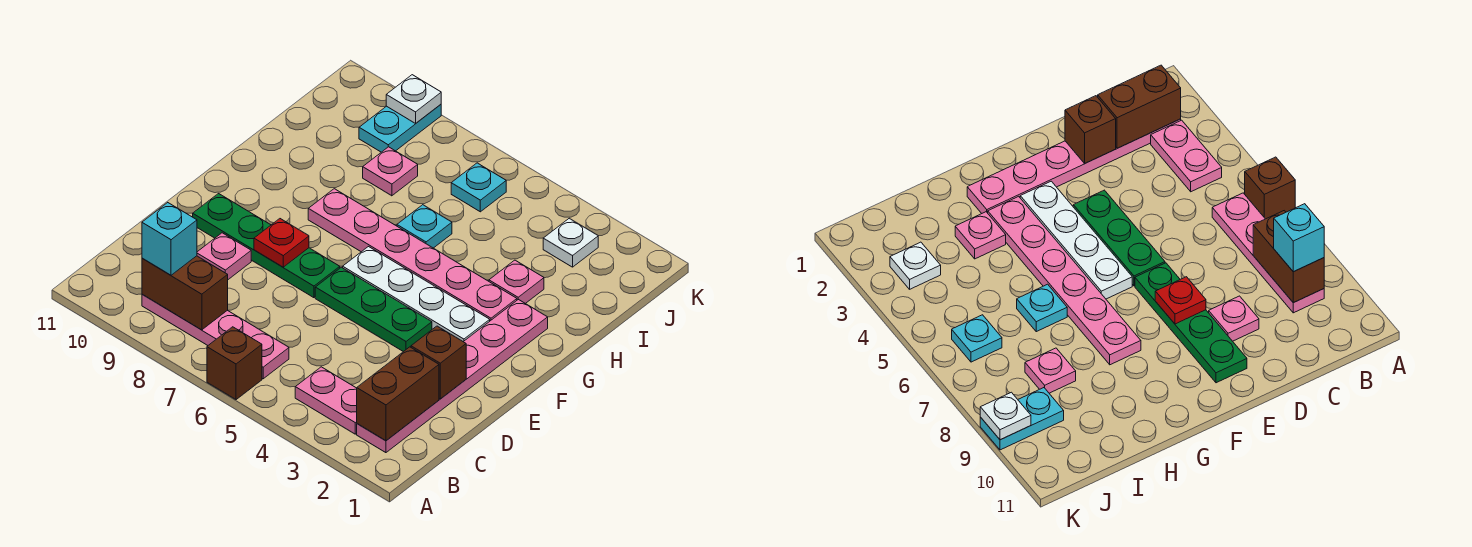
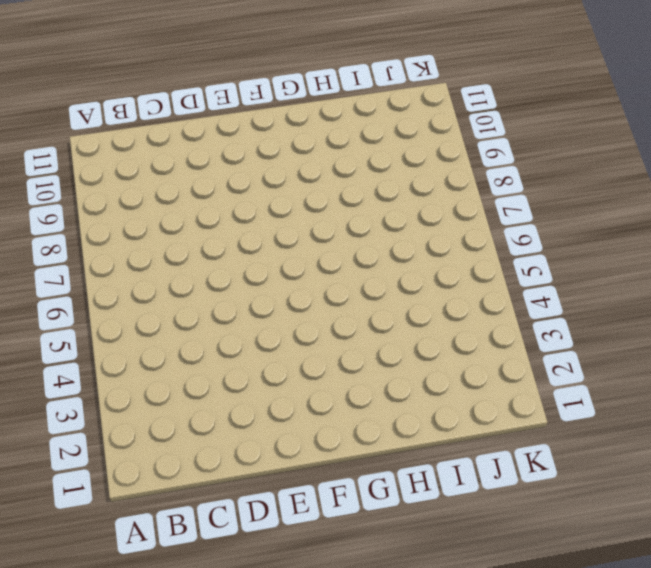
none -> brown brick A6 level 1
none -> pink plate B2:G2 level 1
none -> pink plate B3:B4 level 1

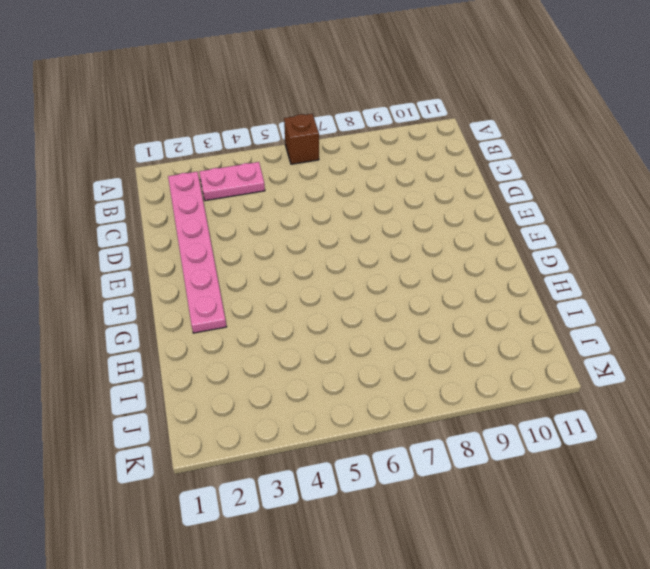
none -> pink plate B6:B9 level 1
none -> pink plate D9 level 1
none -> green plate E4:E6 level 1

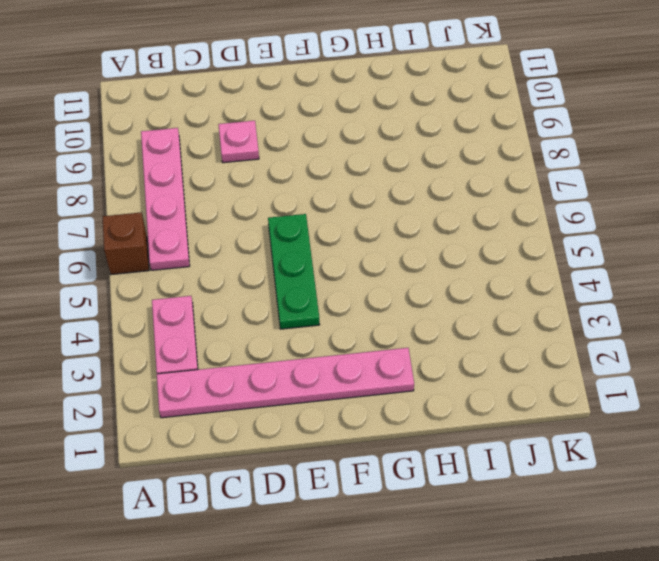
none -> green plate E7:E10 level 1
none -> white plate F3:F6 level 1
none -> pink plate G3:G8 level 1

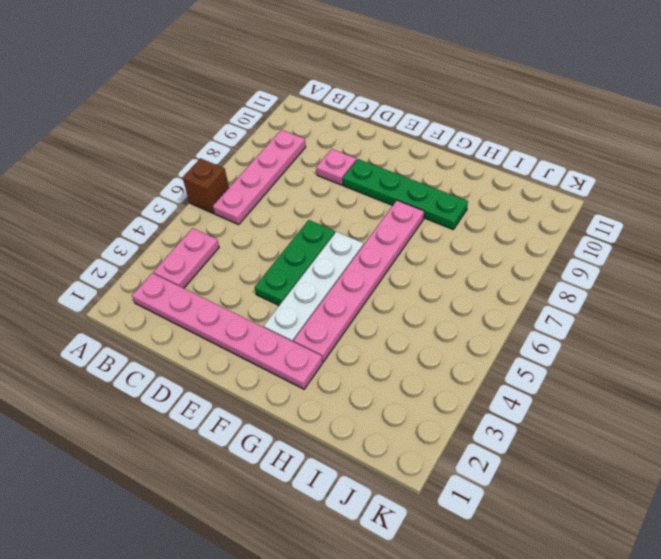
green plate E9:H9 level 1 -> green plate E7:E10 level 1
none -> pink plate H3 level 1
none -> cyan plate H6 level 1
none -> pink plate I8 level 1

